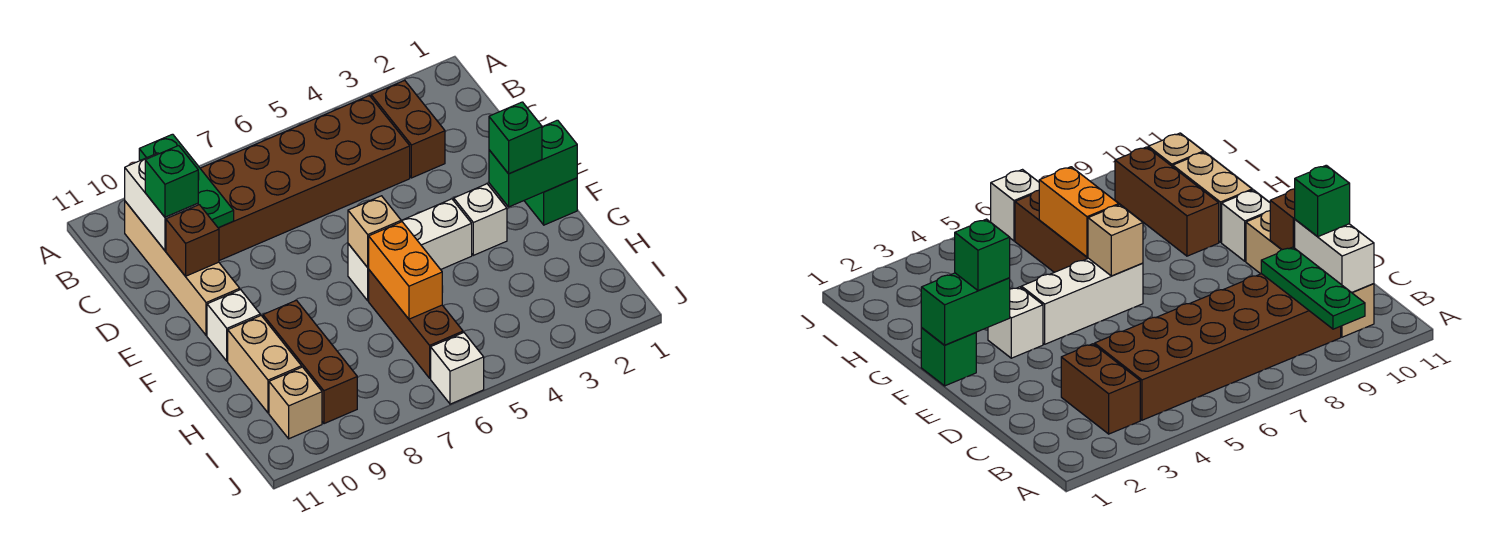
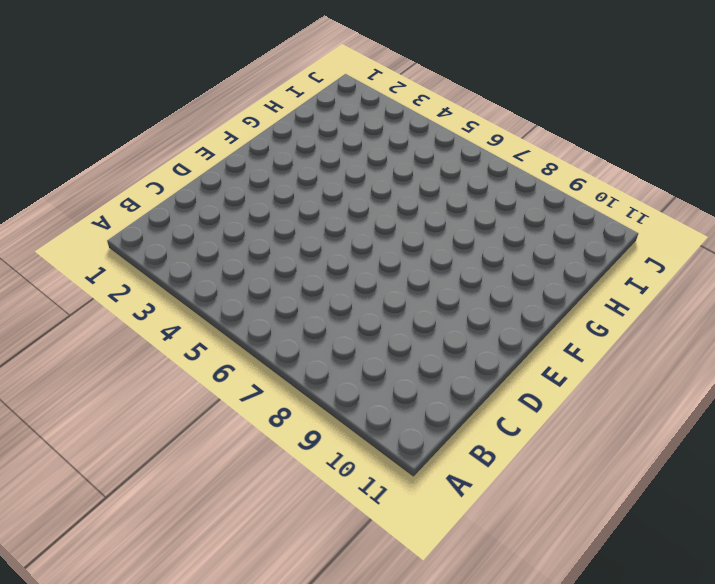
none -> brown brick B3:C3 level 1
none -> brown brick B4:C9 level 1
none -> tan brick B10:E10 level 1

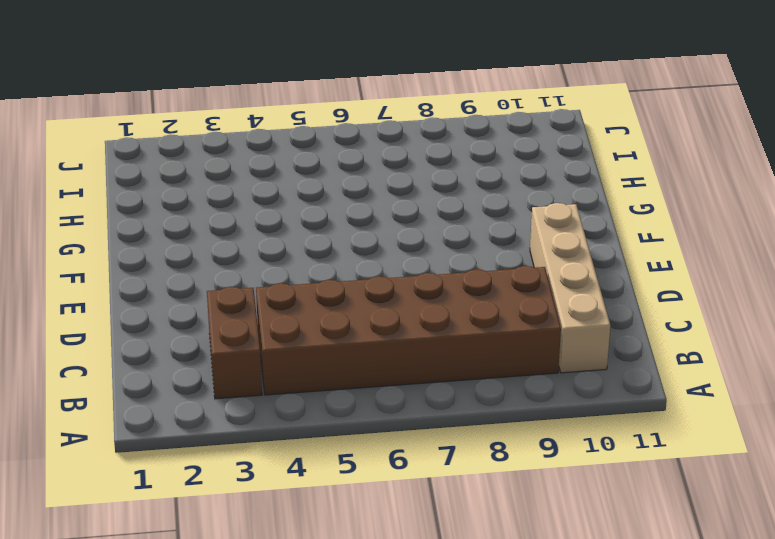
none -> green brick F1 level 1
none -> white brick F3 level 1
none -> white brick F4:F6 level 1

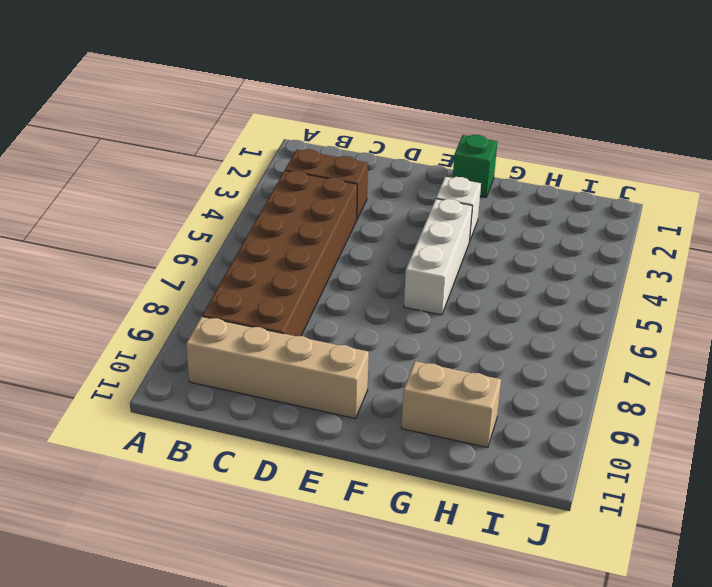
none -> white brick F10 level 1
none -> brown brick G6:I6 level 1
none -> brown brick G9:I9 level 1

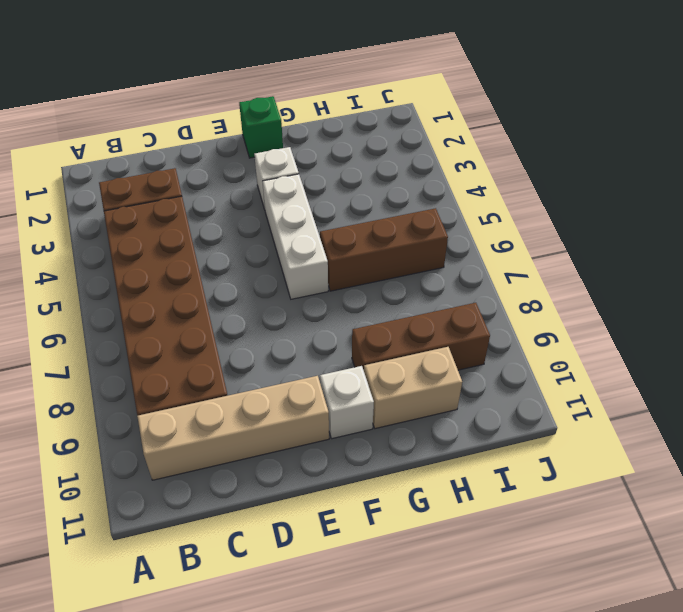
none -> tan brick I10 level 1
none -> white brick J6 level 1
none -> green plate A9:C9 level 2

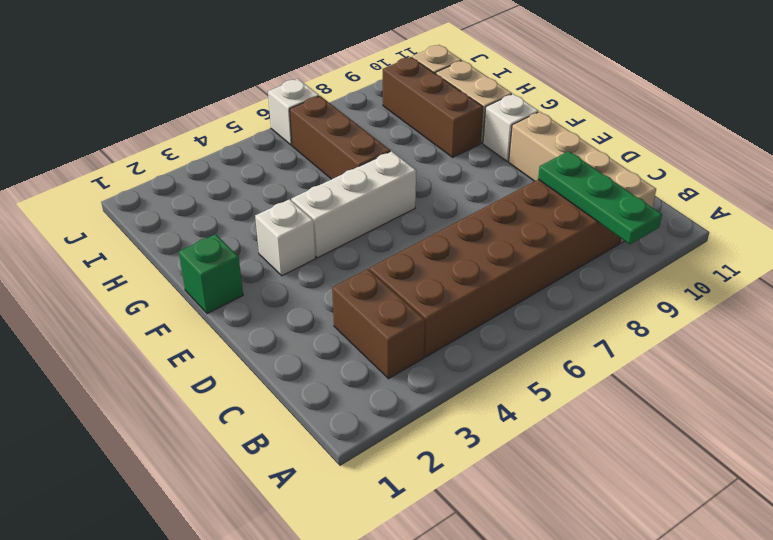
none -> white brick B10:C10 level 2
none -> brown brick D10 level 2
none -> green brick F1:F2 level 2

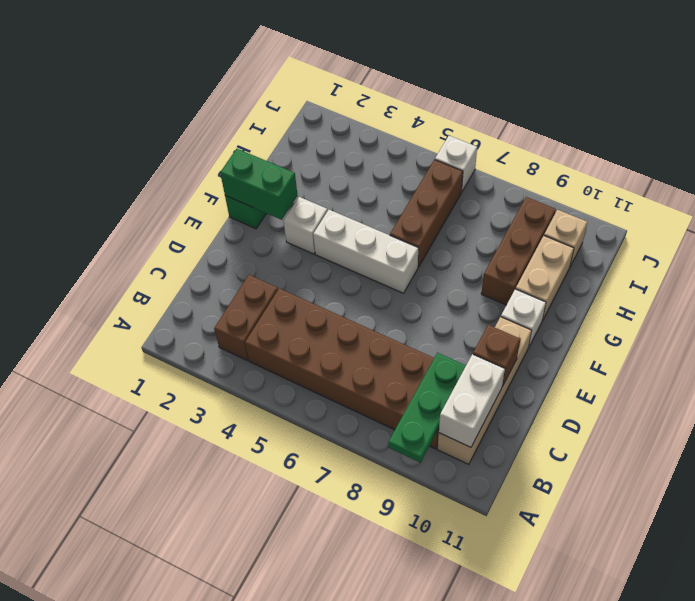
none -> tan brick F6 level 2
none -> orange brick G6:H6 level 2
none -> green brick C10 level 3

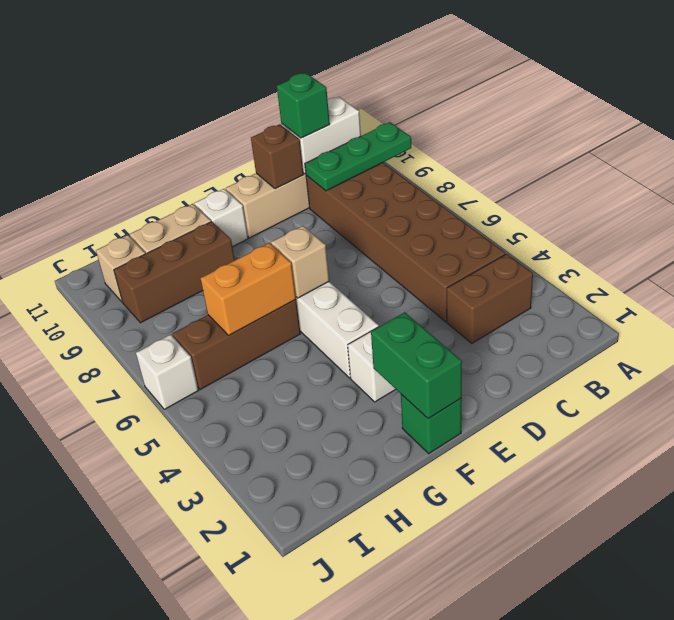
none -> green brick F2 level 3

